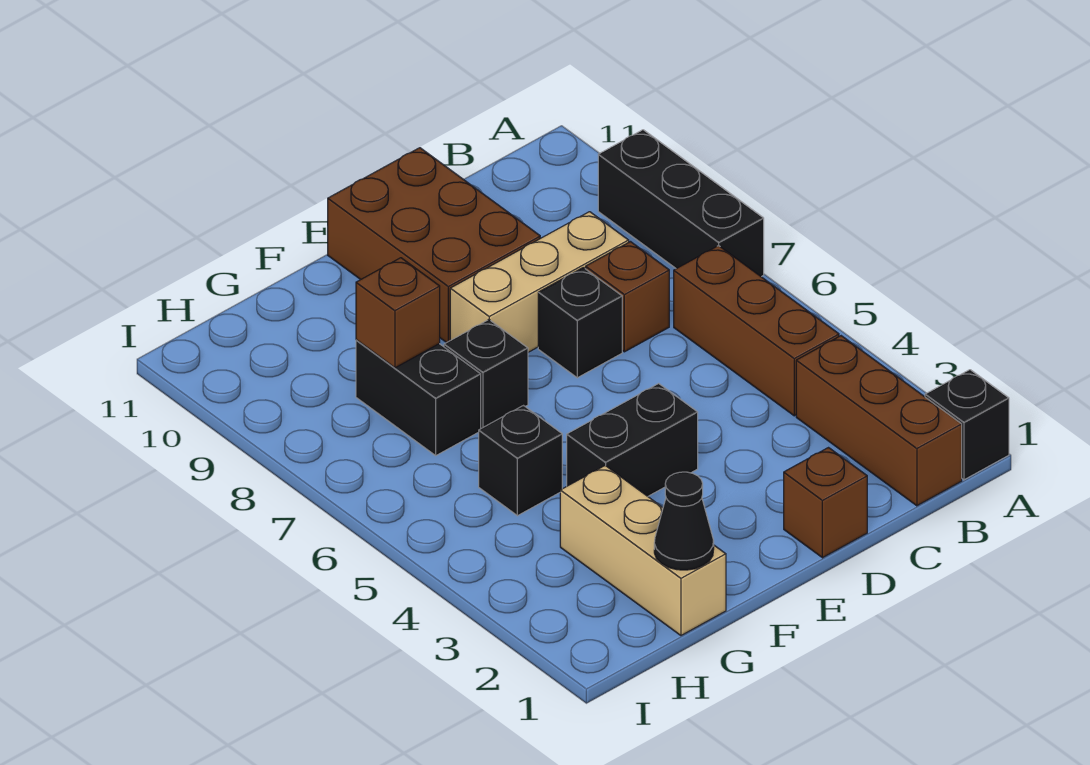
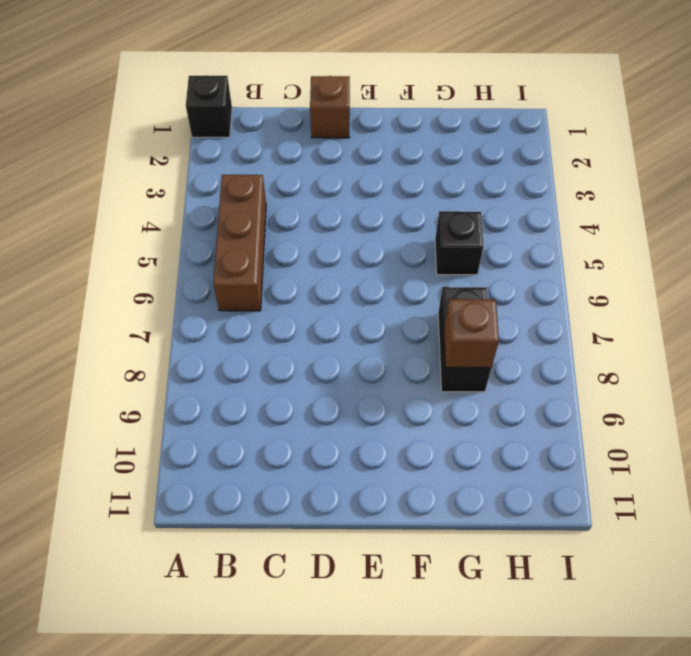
none -> black brick A7:A9 level 1
none -> brown brick B1:B3 level 1
none -> brown brick C7 level 1

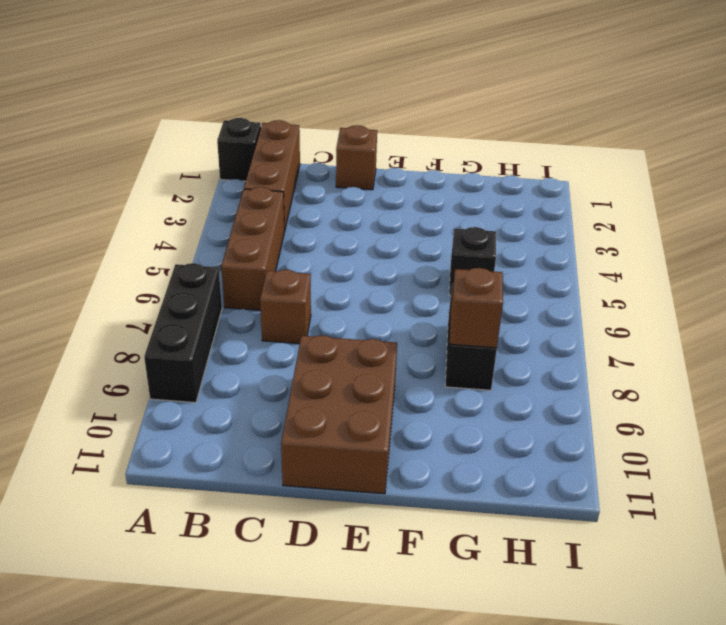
none -> tan brick C8:E8 level 1
none -> black brick D7 level 1
none -> black brick E4:F4 level 1

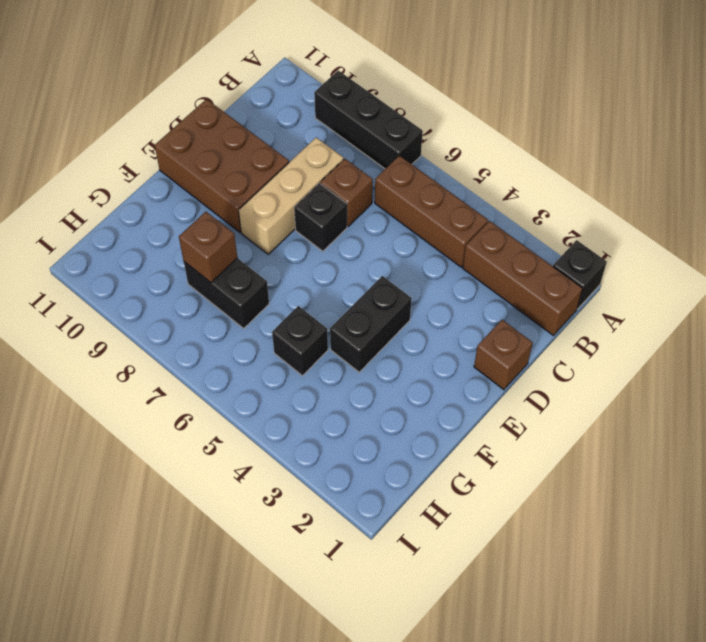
none -> black brick F7 level 1
none -> tan brick G1:G3 level 1
none -> black cone G1 level 2

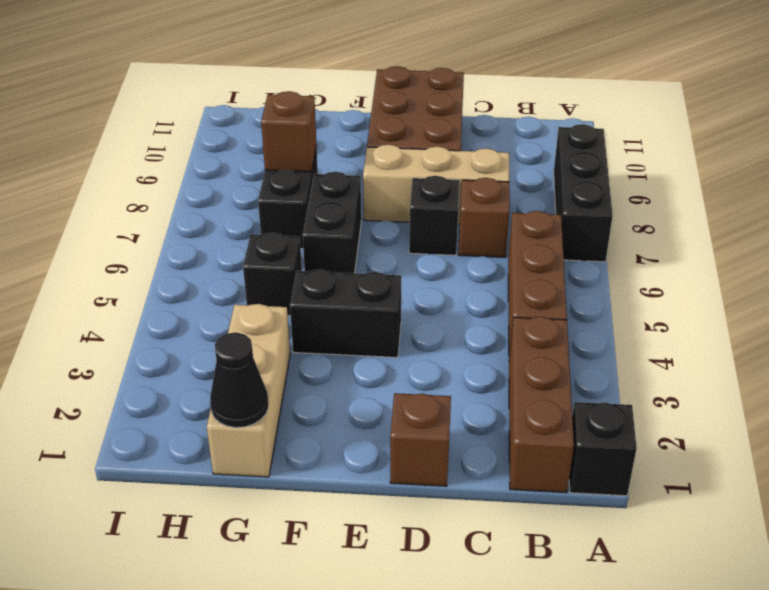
black brick F6:F7 level 1 -> black brick F7 level 1

